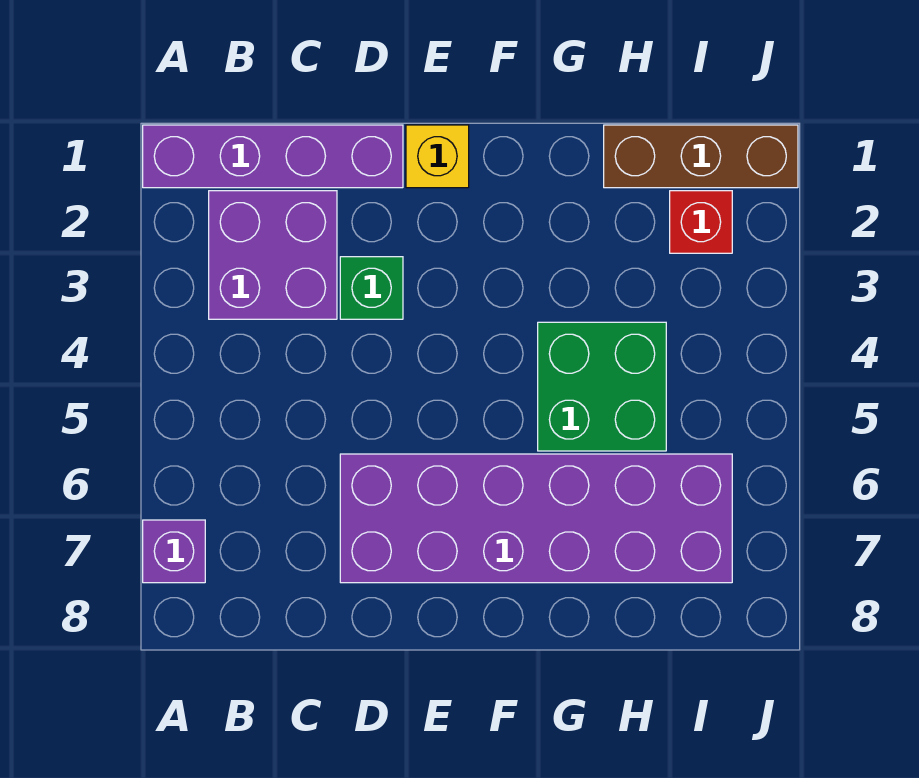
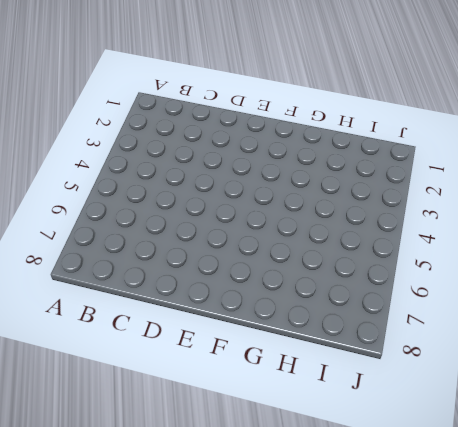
none -> purple brick A1:D1 level 1
none -> purple brick A7 level 1

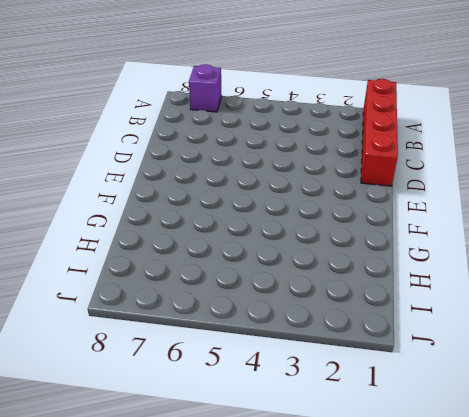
red brick A1:D1 level 1 -> purple brick A1:D1 level 1
none -> purple brick B2:C3 level 1
none -> green brick D3 level 1

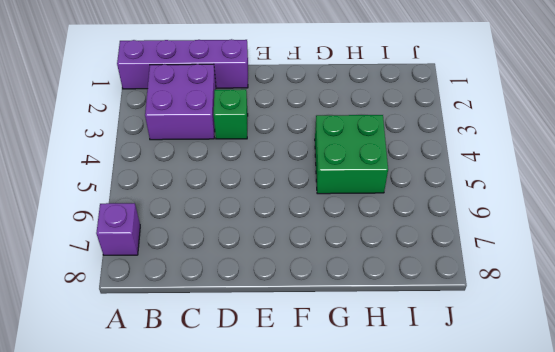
none -> purple brick D6:I7 level 1
none -> yellow brick E1 level 1

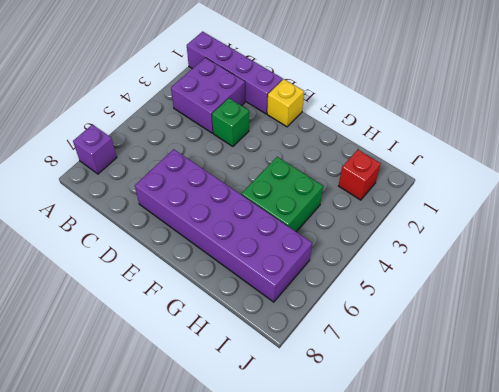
none -> brown brick H1:J1 level 1

